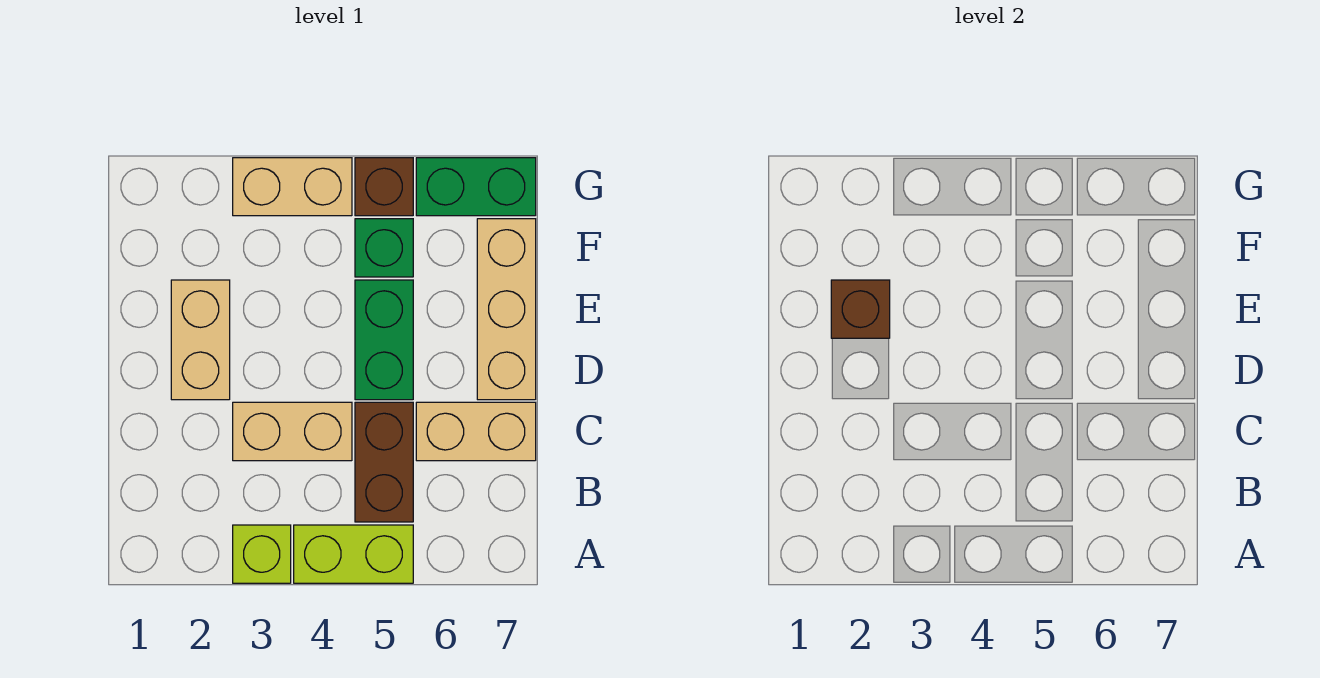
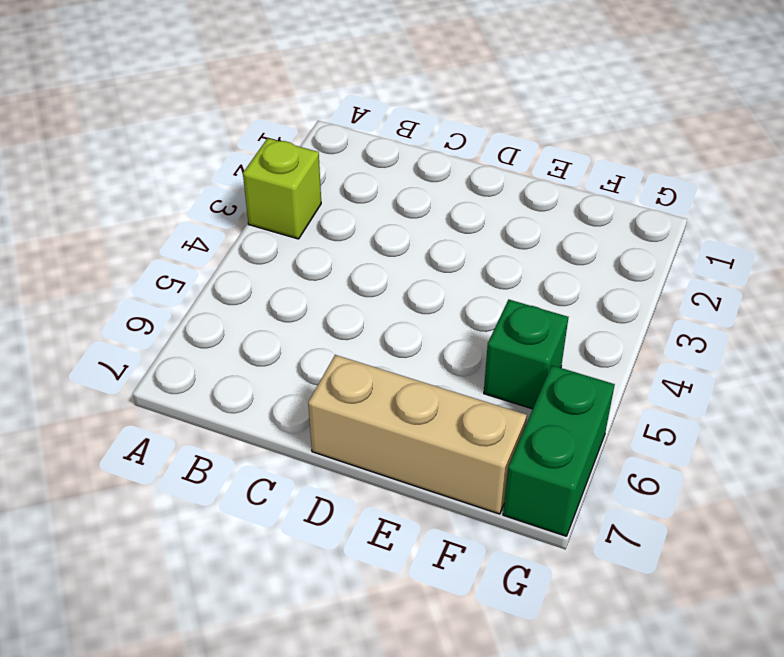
none -> lime brick A4:A5 level 1
none -> brown brick B5:C5 level 1
none -> tan brick C3:C4 level 1

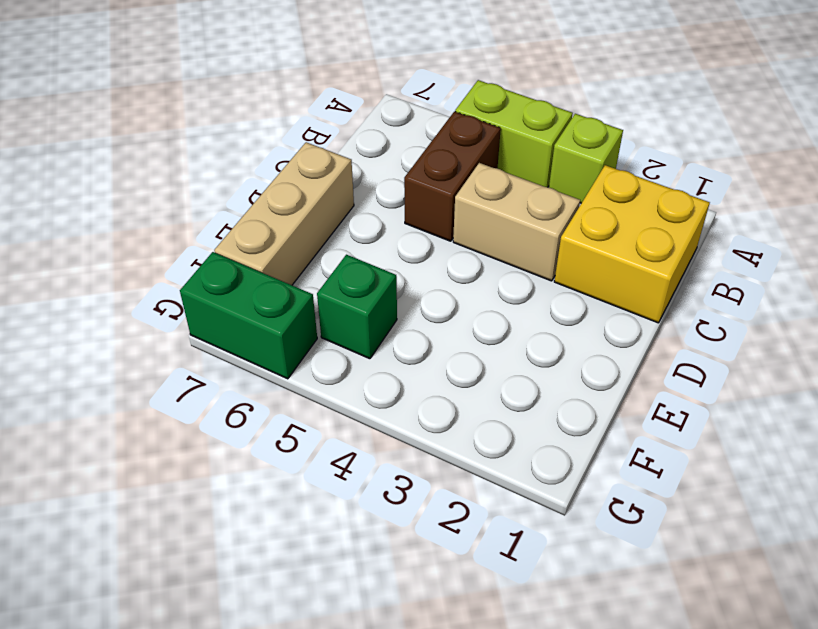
yellow brick B1:C2 level 1 -> none
none -> tan brick C6:C7 level 1
none -> tan brick D2:E2 level 1
none -> green brick D5:E5 level 1

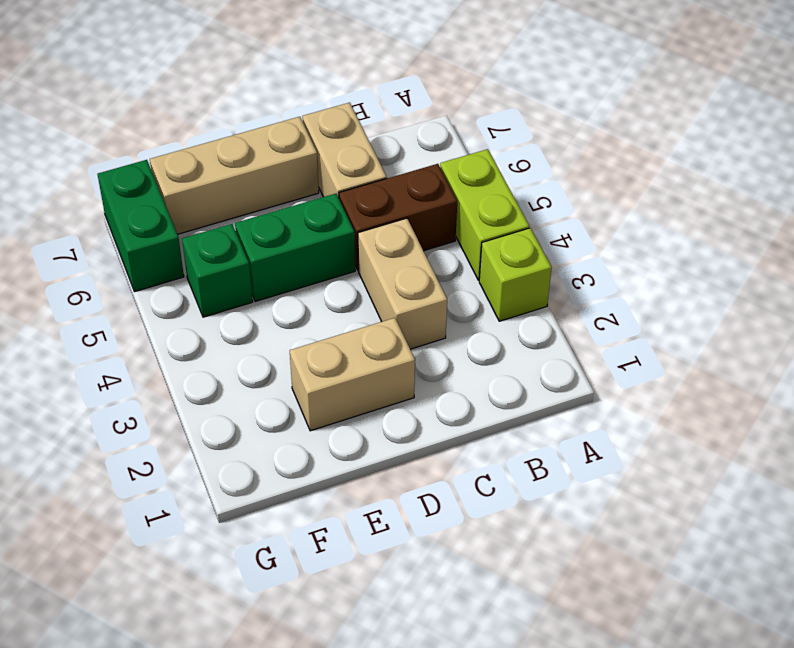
none -> tan brick G3:G4 level 1
none -> brown brick G5 level 1
none -> brown brick E2 level 2

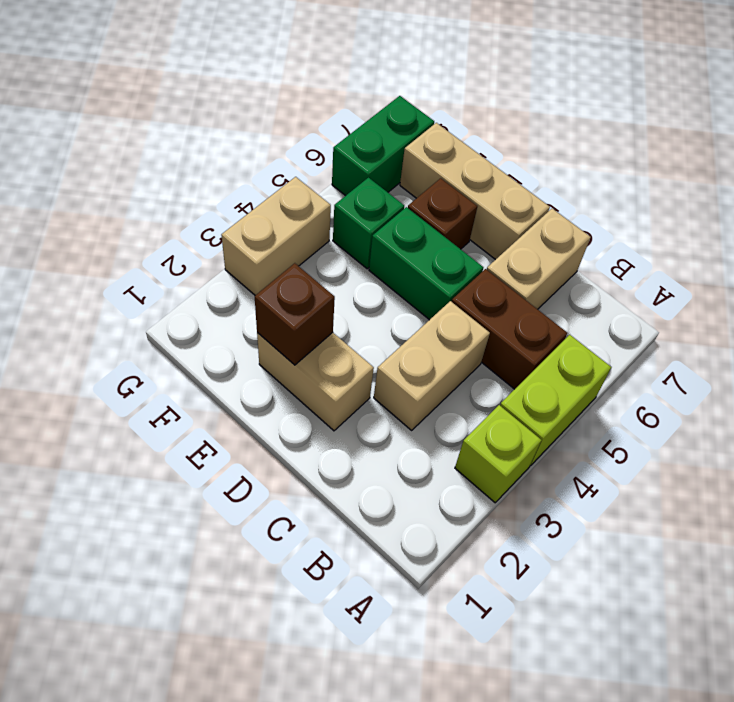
brown brick E6 level 1 -> brown brick G5 level 1

